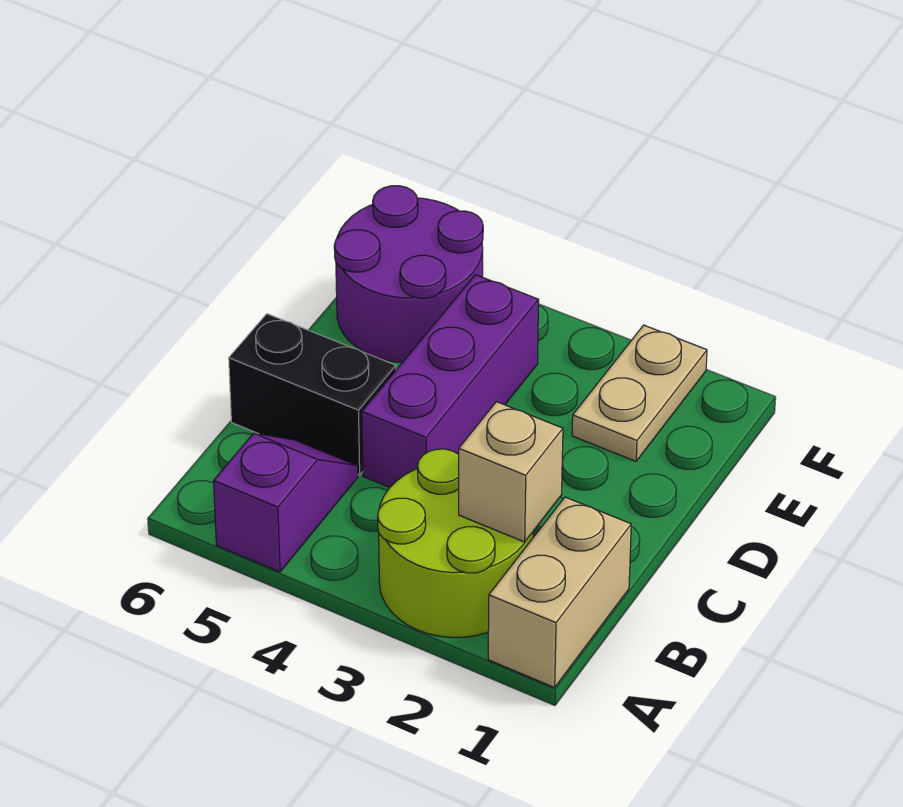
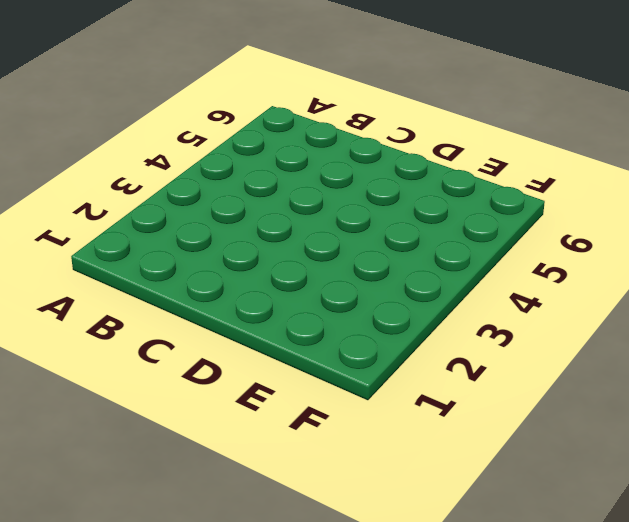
none -> tan brick A1:B1 level 1
none -> lime round brick A2:B3 level 1

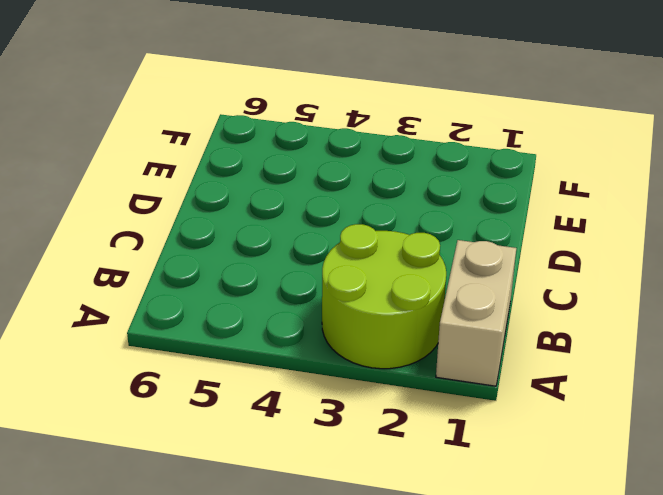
none -> purple slope A5:B5 level 1 top A
none -> purple brick C4:E4 level 1

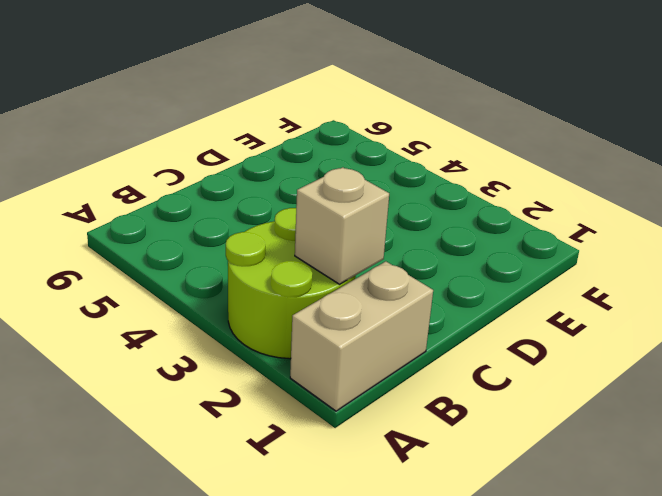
none -> purple slope A5:B5 level 1 top A
none -> purple brick C4:E4 level 1

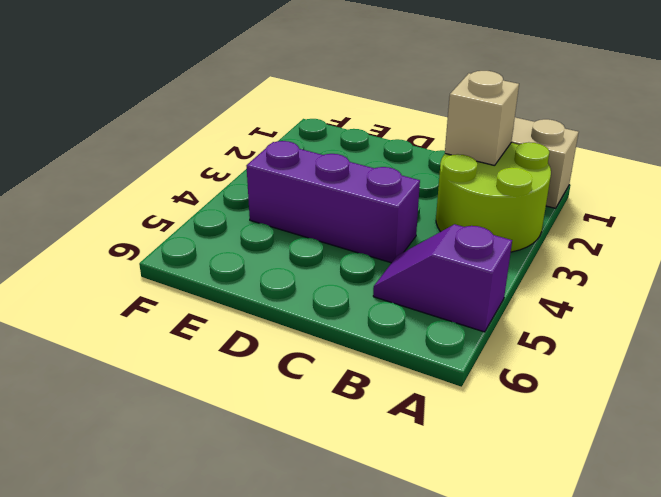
none -> black brick C5:C6 level 1
none -> tan plate E2:F2 level 1

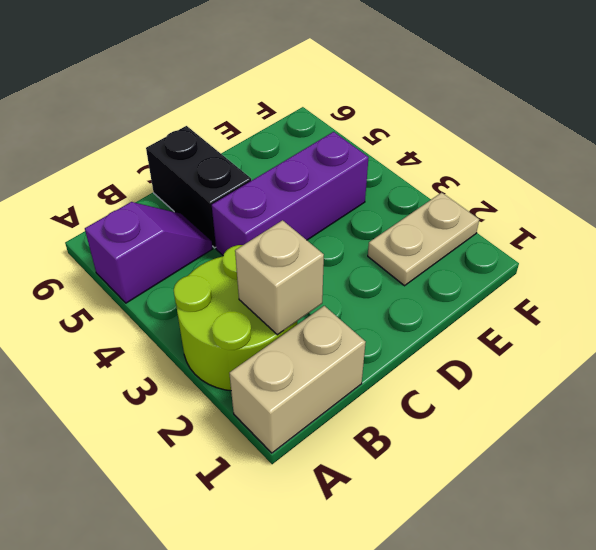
none -> purple round brick E5:F6 level 1

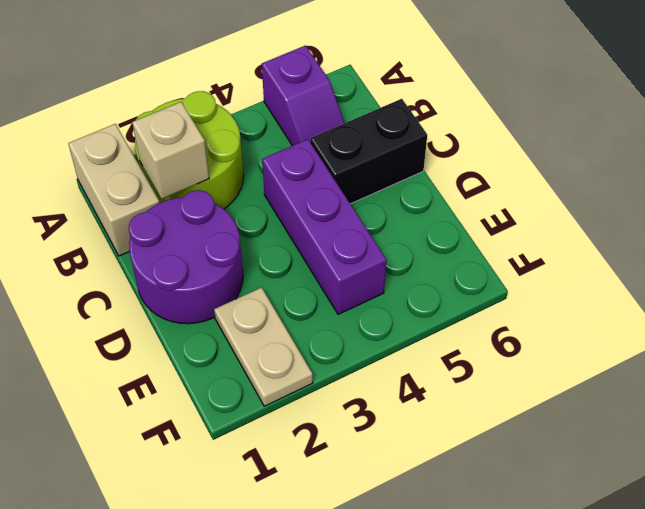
purple round brick C1:D2 level 1 -> purple round brick E5:F6 level 1

